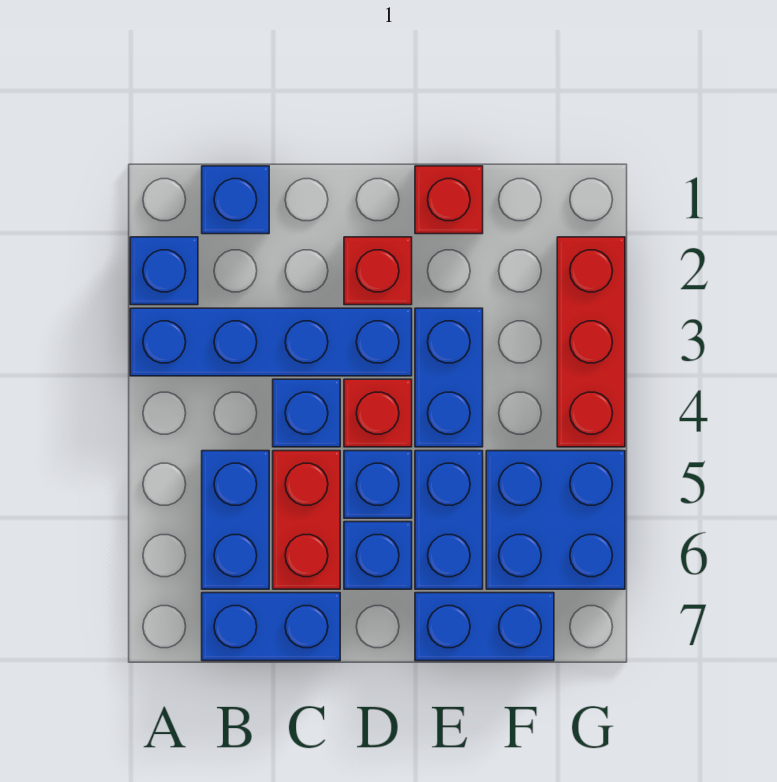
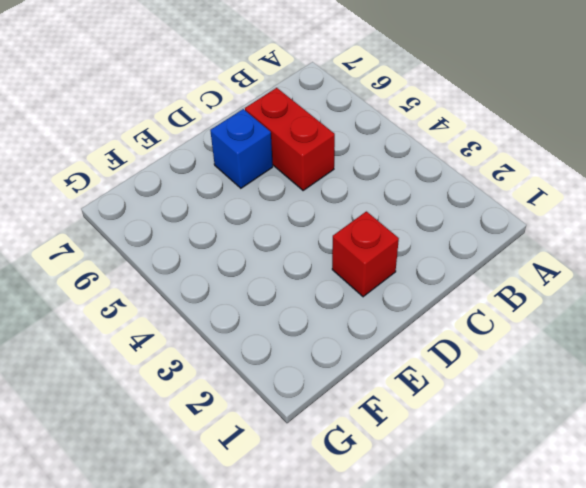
none -> blue brick A2 level 1
none -> blue brick A3:D3 level 1
none -> blue brick B1 level 1

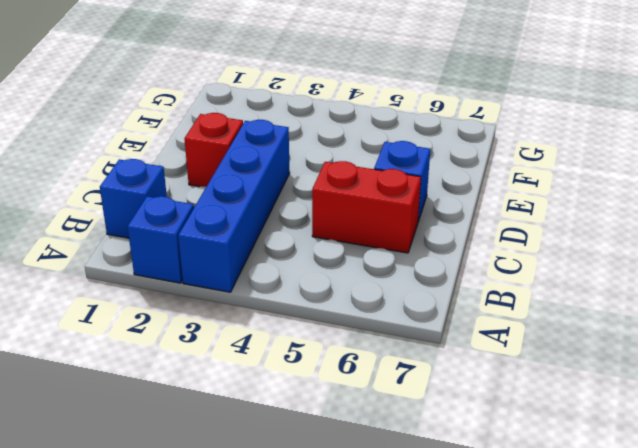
none -> blue brick B5:B6 level 1
none -> blue brick B7:C7 level 1
none -> blue brick C4 level 1

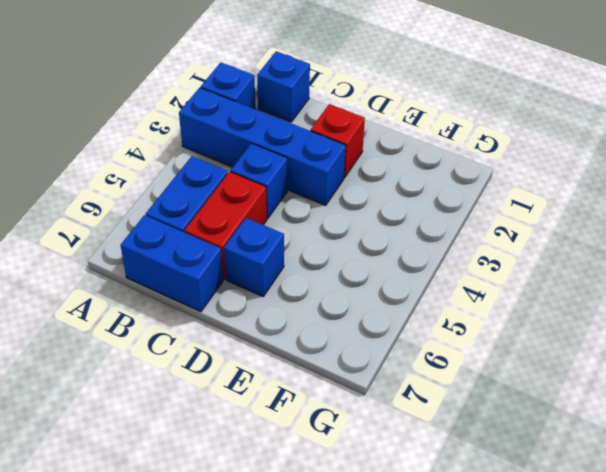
none -> red brick D4 level 1
none -> blue brick D5 level 1
none -> red brick E1 level 1

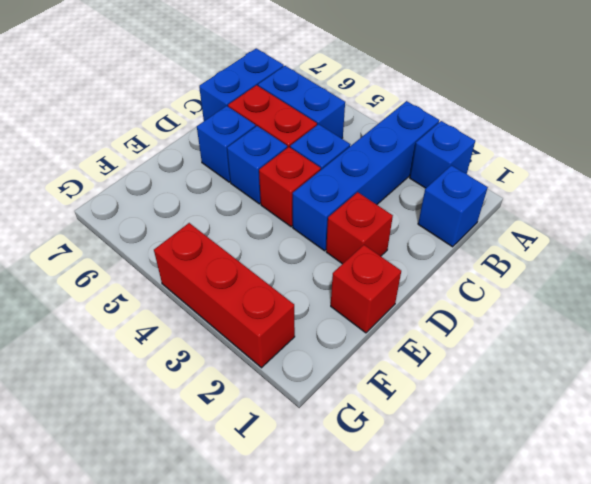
none -> blue brick E3:E4 level 1
none -> blue brick E5:E6 level 1
none -> blue brick E7:F7 level 1

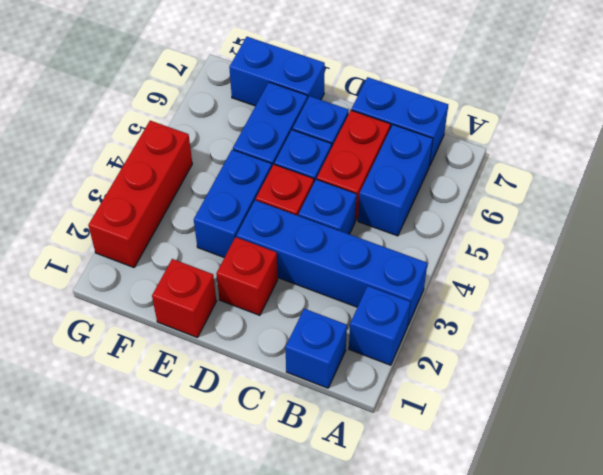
none -> blue brick F5:G6 level 1

